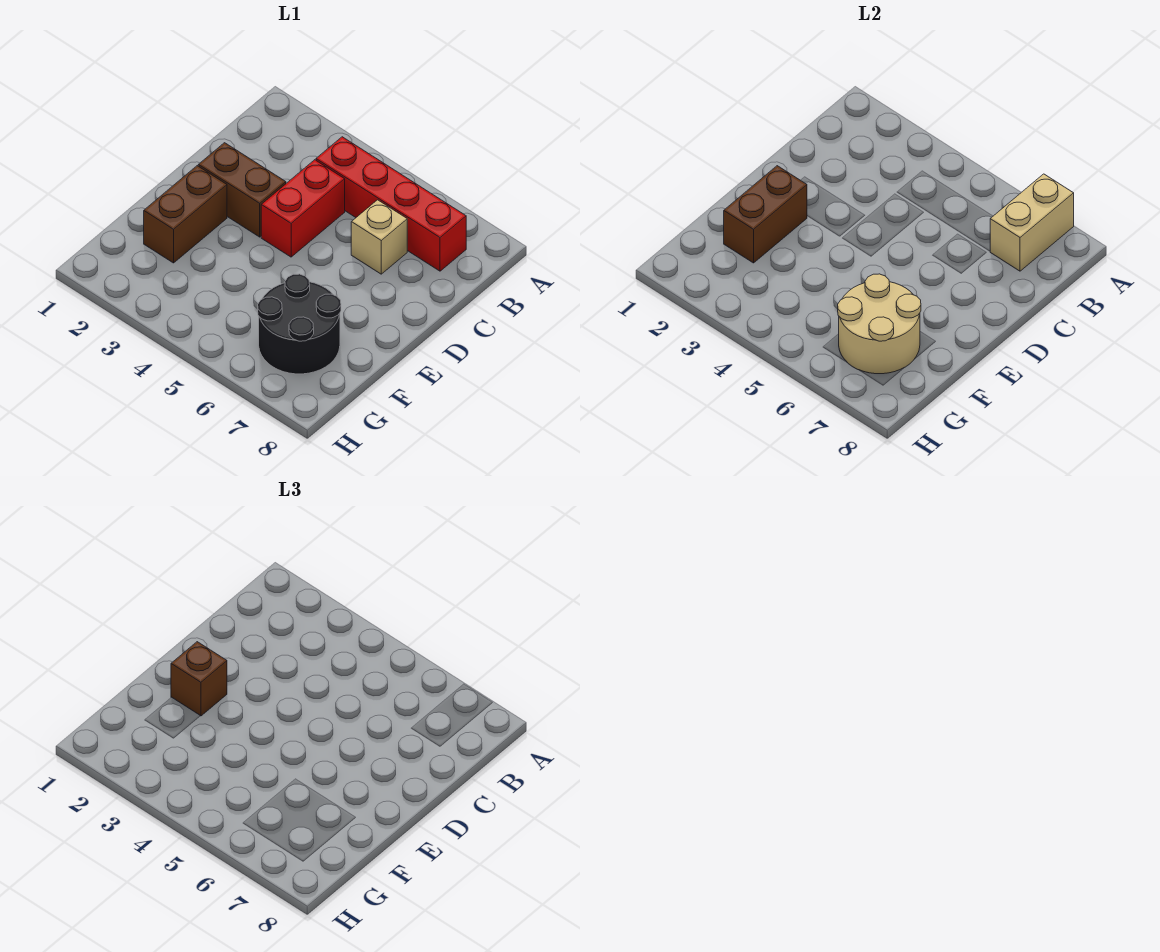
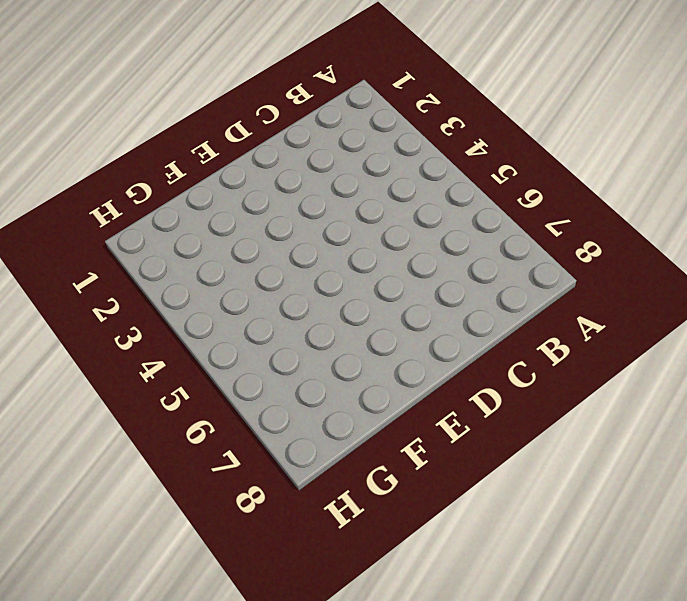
none -> red brick B4:B7 level 1
none -> red brick C4:D4 level 1

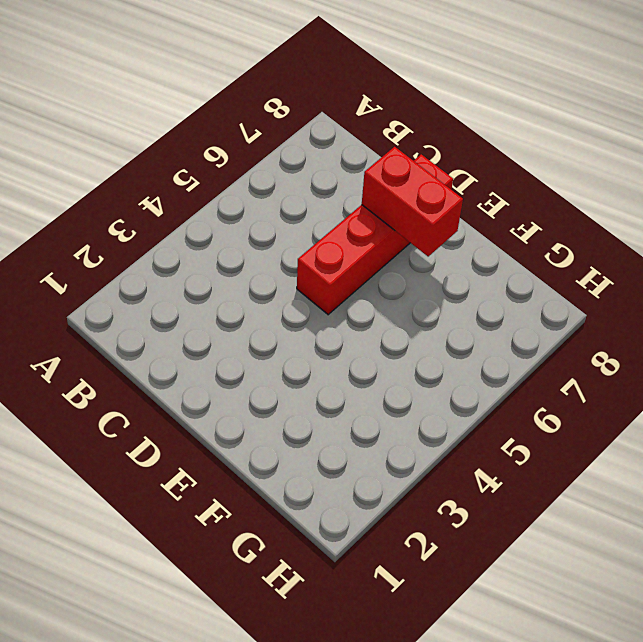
red brick D5:D8 level 1 -> red brick B4:B7 level 1
red brick D7:E7 level 2 -> red brick C4:D4 level 1
none -> tan brick C6 level 1
none -> brown brick D2:D3 level 1

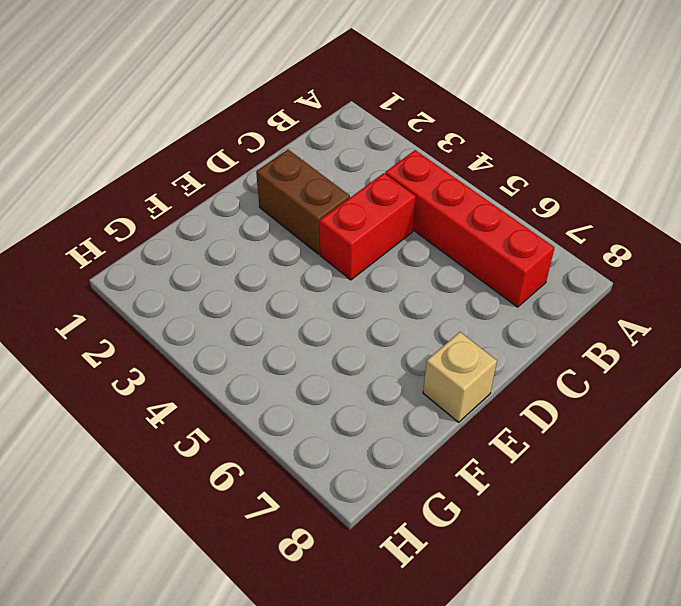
tan brick E8 level 1 -> tan brick C6 level 1
none -> brown brick E2:F2 level 1
none -> black round brick F6:G7 level 1

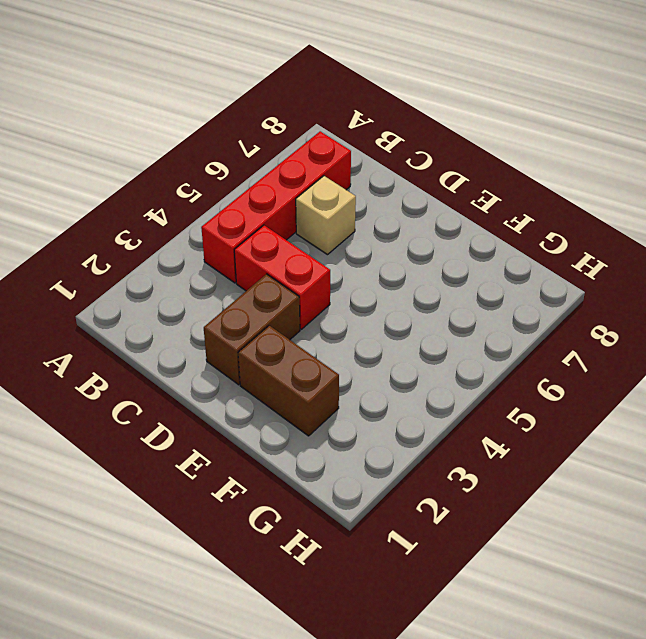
none -> black round brick F6:G7 level 1
none -> tan brick A7:B7 level 2

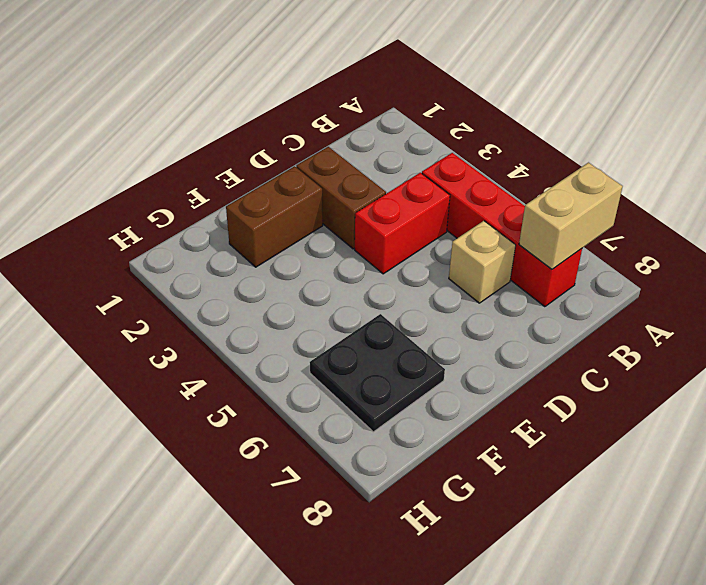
black plate F6:G7 level 1 -> black round brick F6:G7 level 1
none -> brown brick E2:F2 level 2
none -> tan round brick F6:G7 level 2

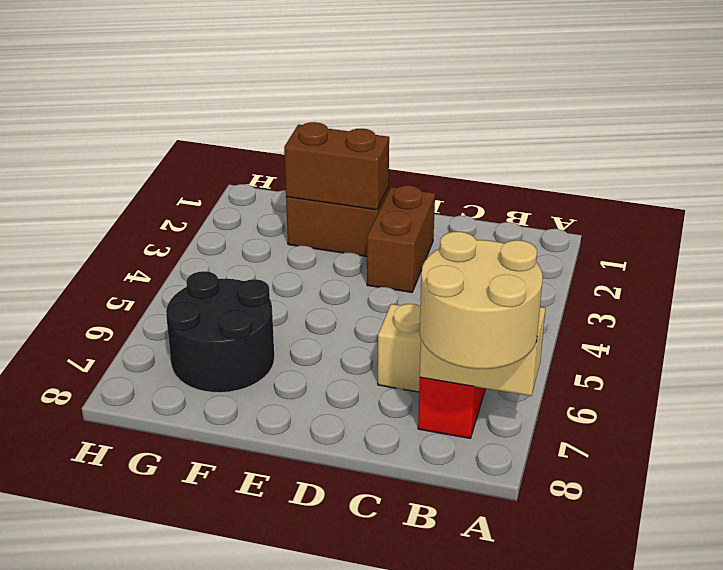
tan round brick A7:B8 level 3 -> tan round brick F6:G7 level 2
none -> red brick C4:D4 level 1
none -> brown brick E2 level 3

